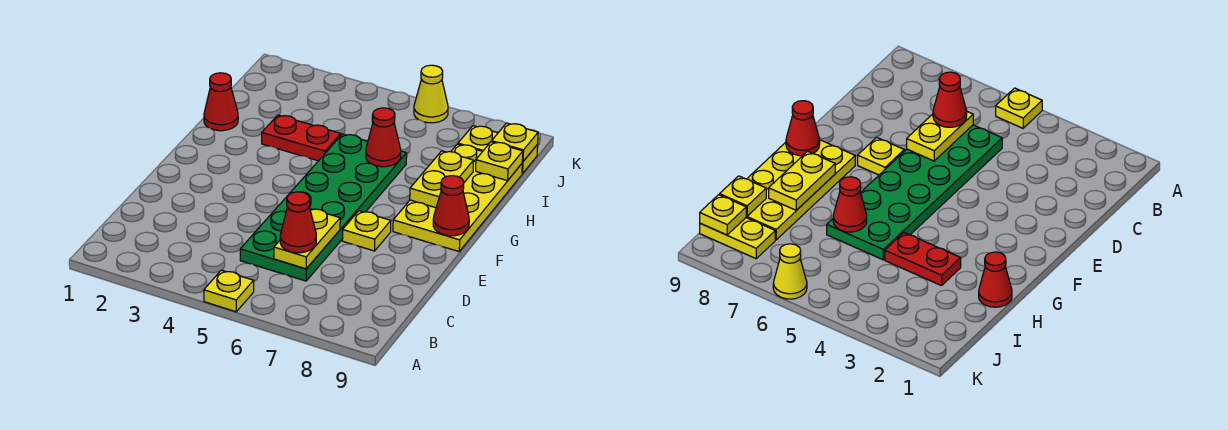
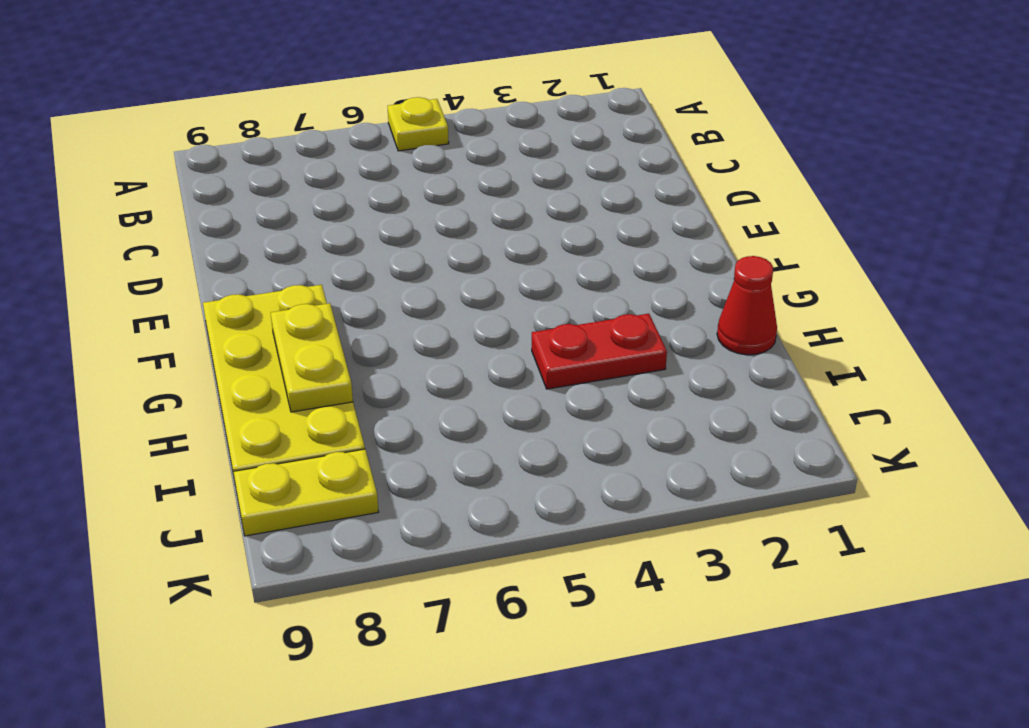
none -> green plate C5:H6 level 1
none -> yellow plate E7 level 1
none -> yellow cone K6 level 1

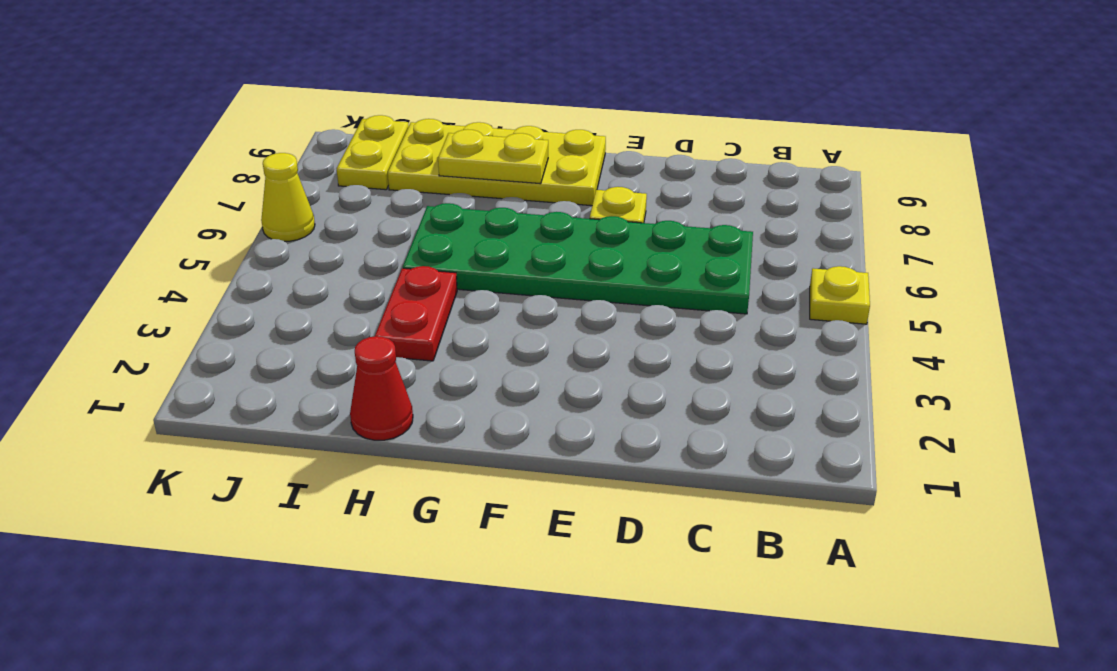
none -> yellow plate C6:D6 level 2
none -> red cone F9 level 2
none -> red cone H6 level 2

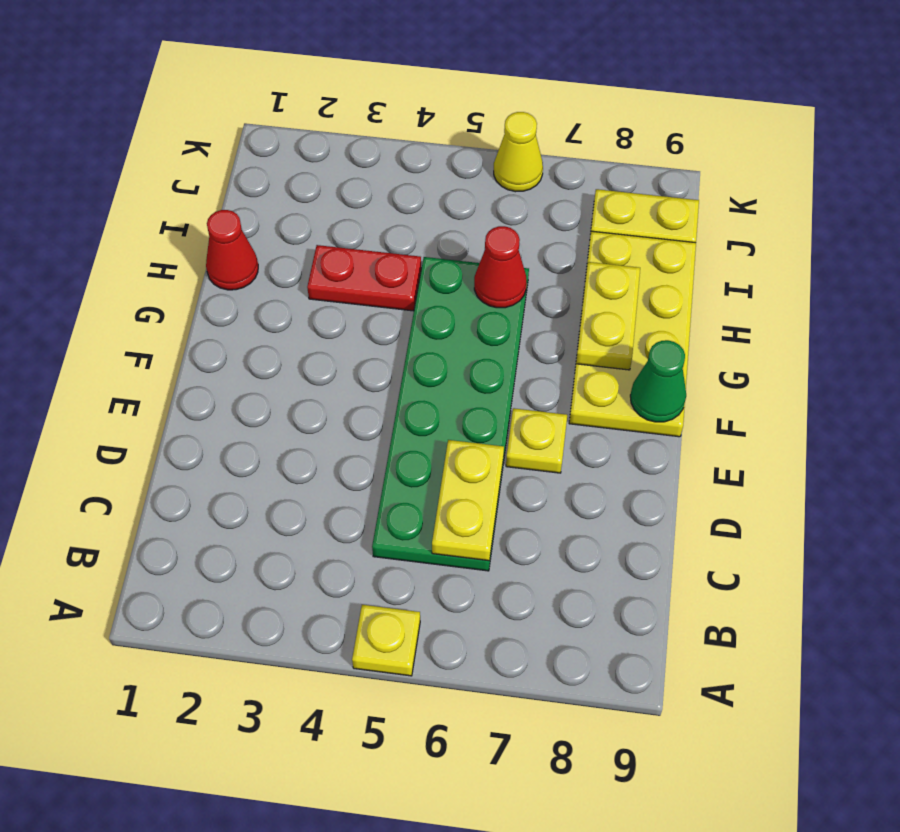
green cone F9 level 2 -> red cone F9 level 2
none -> yellow plate I9 level 2
none -> yellow plate J9 level 2
none -> red cone C6 level 3

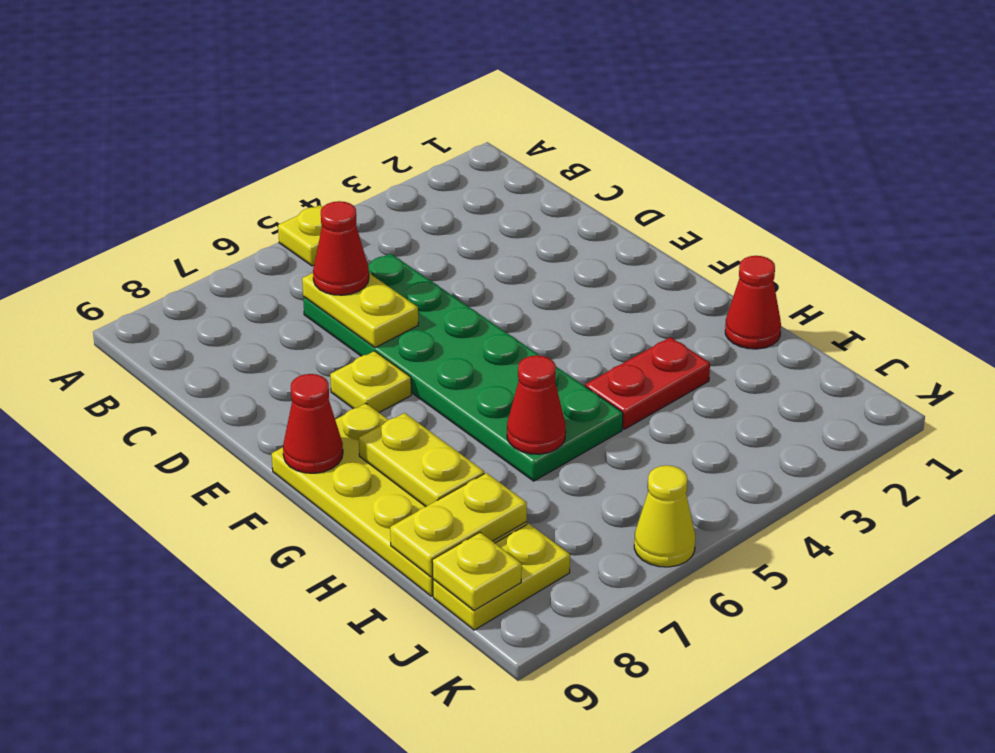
yellow plate I8:I9 level 2 -> yellow plate I9 level 2

